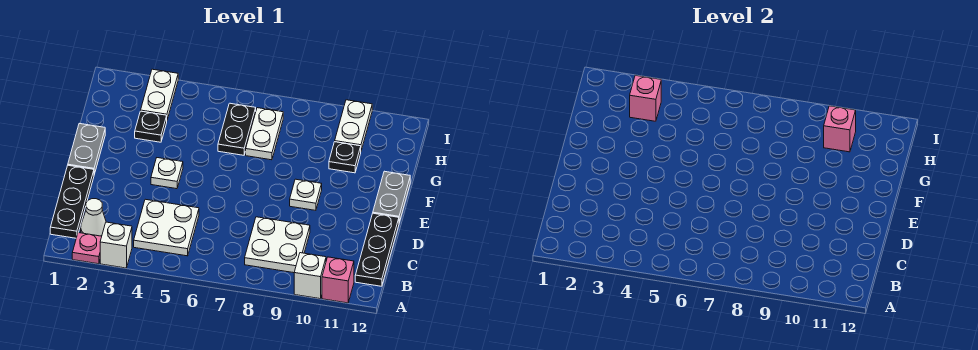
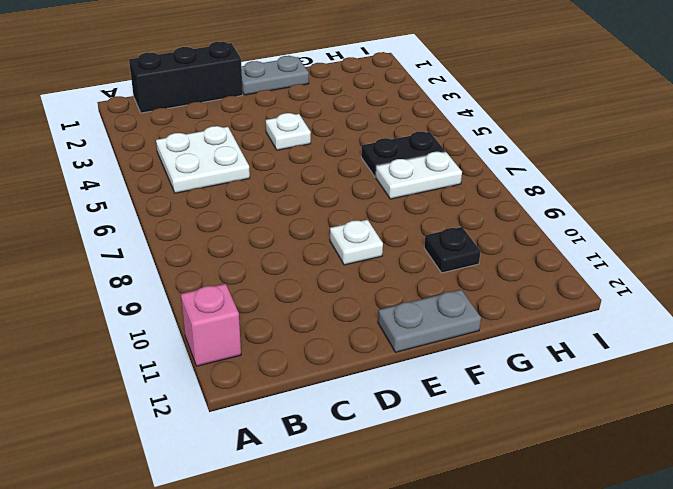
black brick B1:D1 level 1 -> black plate B1:D1 level 1
none -> pink plate A2 level 1
none -> white brick A3 level 1
none -> white brick A10 level 1

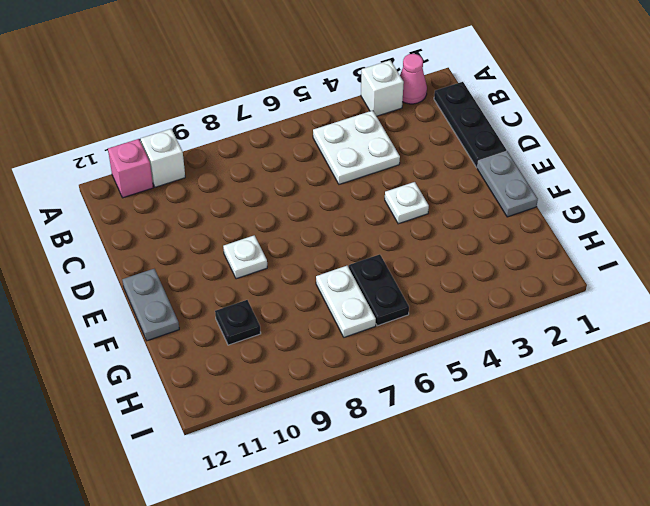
pink cone A2 level 1 -> pink plate A2 level 1
none -> white cone B2 level 1
none -> white plate B8:C9 level 1
none -> black plate B12:D12 level 1

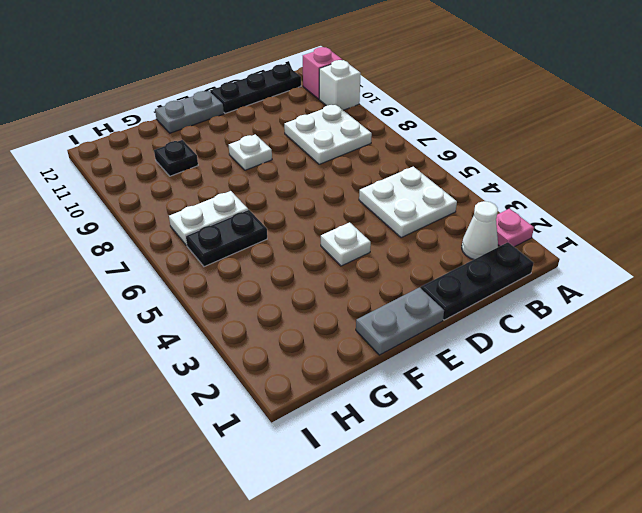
none -> white brick A3 level 1
none -> black plate G3 level 1
none -> white plate H3:I3 level 1

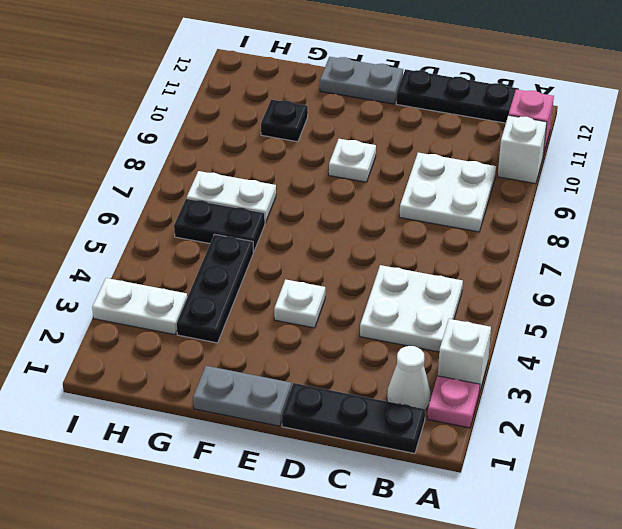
black plate G3:G5 level 1 -> black plate G3 level 1
none -> white plate H10:I10 level 1
none -> pink brick H3 level 2
none -> pink brick H10 level 2

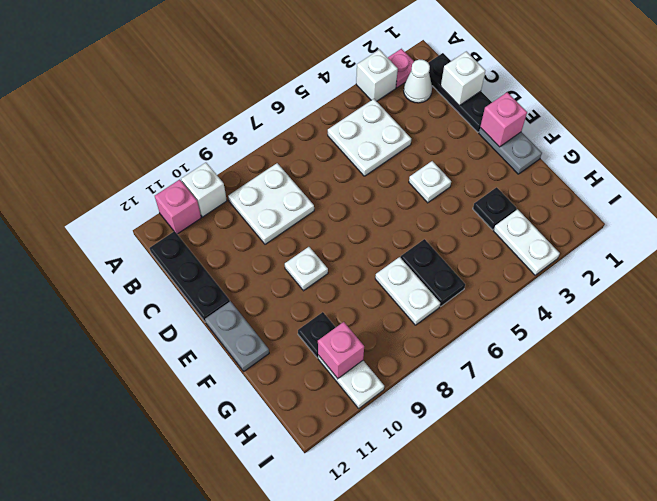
white brick C1 level 2 -> none
pink brick E1 level 2 -> pink brick H3 level 2

